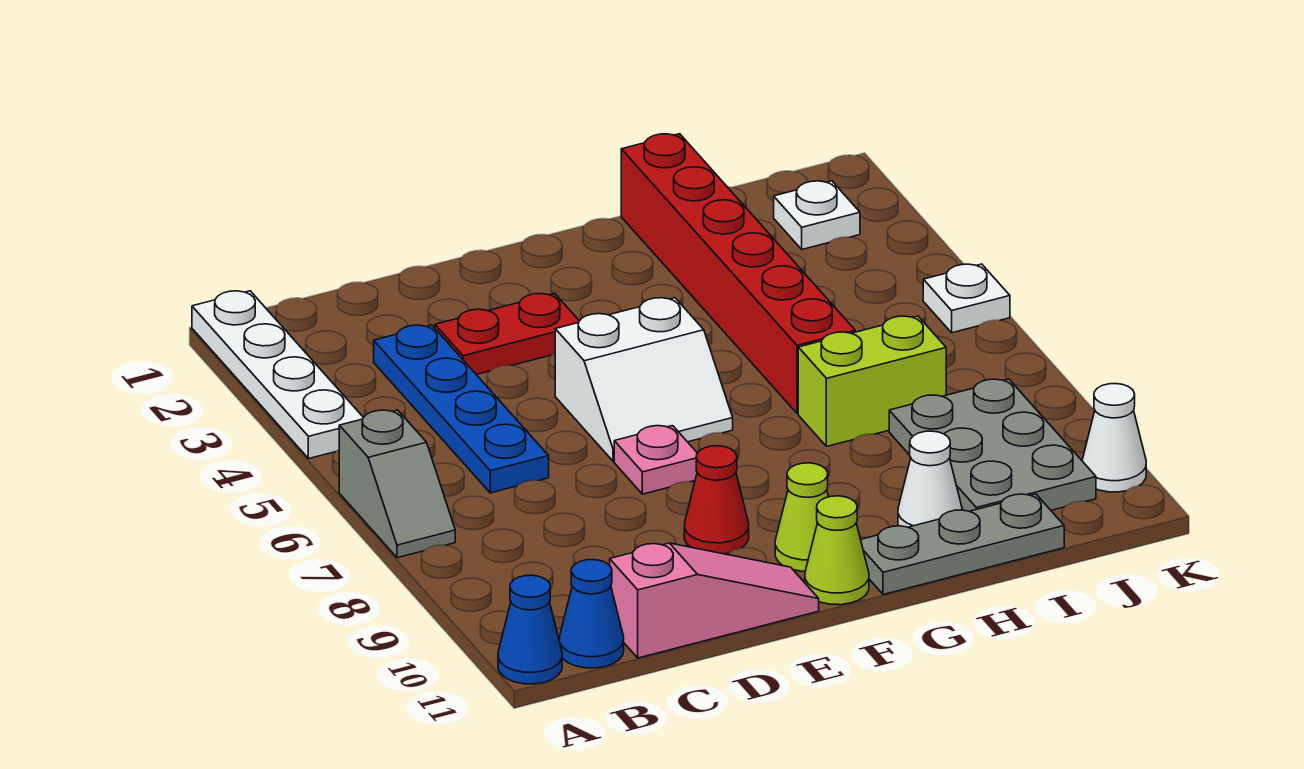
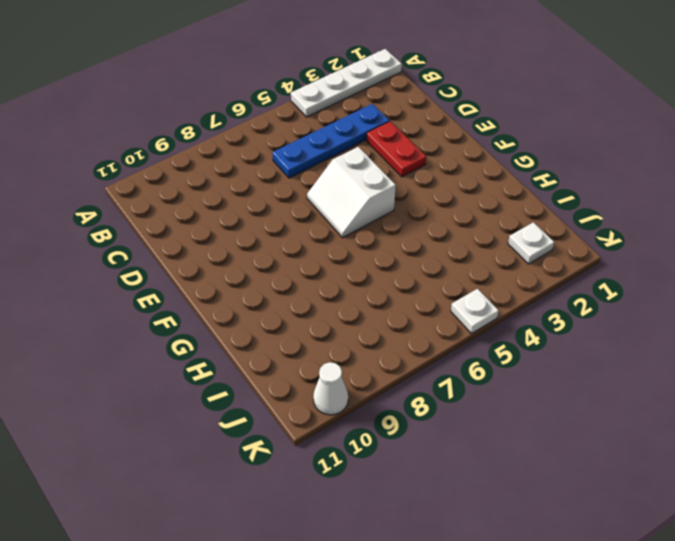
none -> grey slope A6:A7 level 1 top 6
none -> blue cone A11 level 1
none -> blue cone B11 level 1

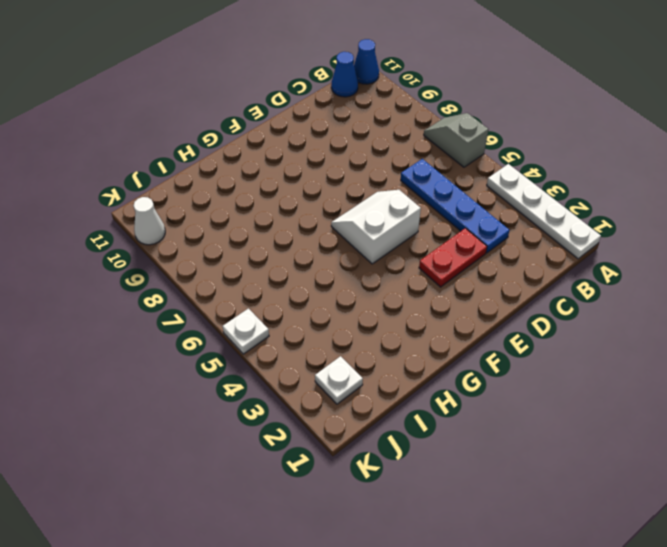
none -> pink slope C11:E11 level 1 top C
none -> pink plate E7 level 1
none -> red cone E9 level 1

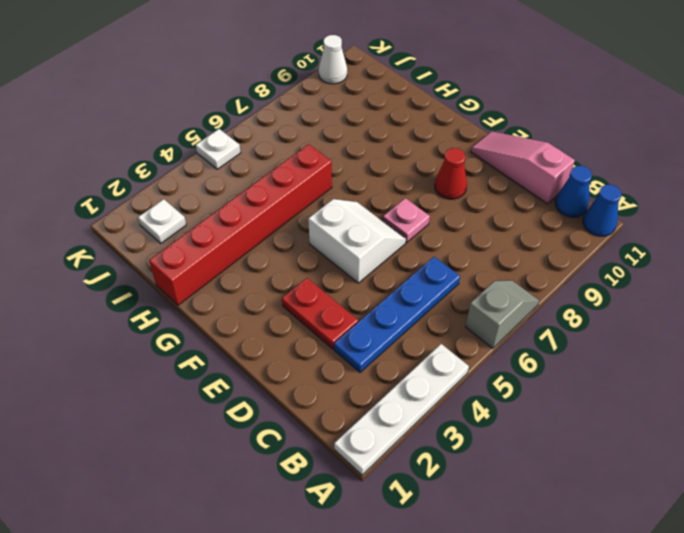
none -> lime cone F10 level 1
none -> lime cone F11 level 1
none -> grey plate G11:I11 level 1

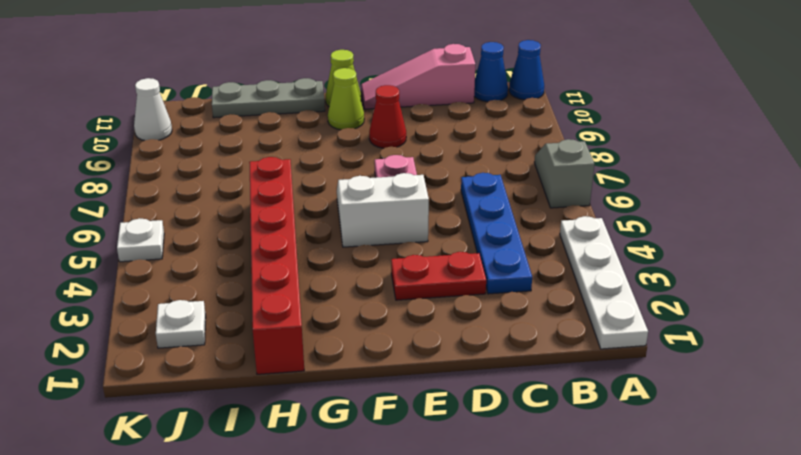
none -> lime brick H7:I7 level 1
none -> white cone H10 level 1
none -> grey plate I8:J10 level 1

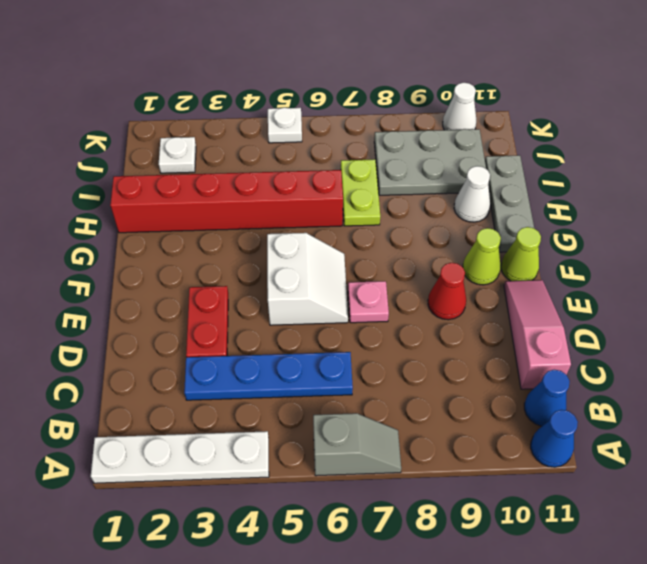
lime plate H7:I7 level 1 -> lime brick H7:I7 level 1

